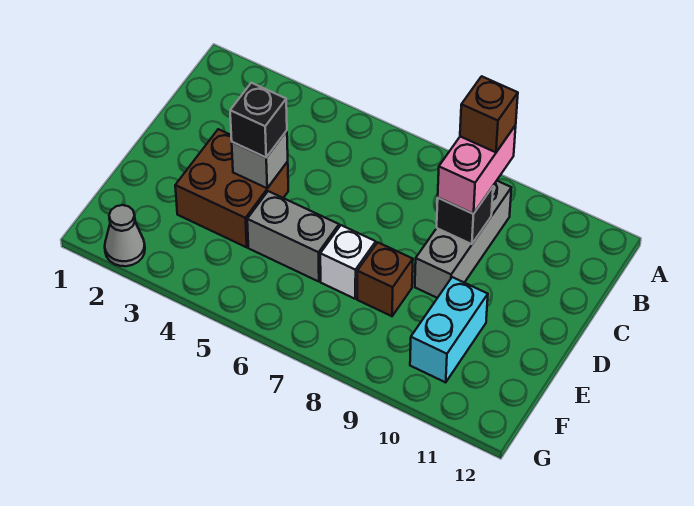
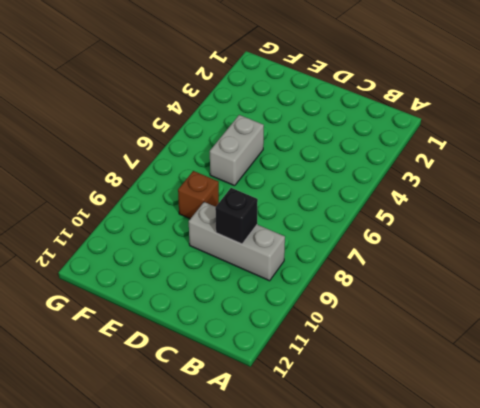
none -> brown brick D3:E4 level 1
none -> white brick E7 level 1
none -> cyan brick E10:F10 level 1

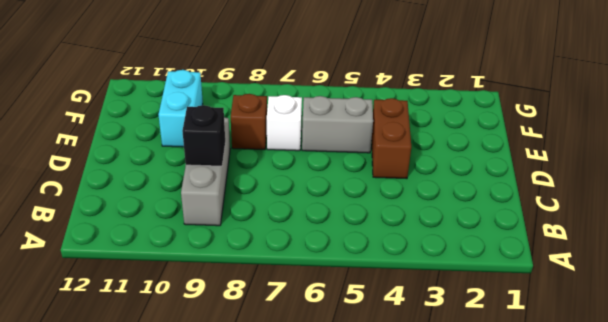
brown brick D4:E4 level 1 -> brown brick D3:E4 level 1
none -> grey cone G2 level 1
none -> grey brick D4 level 2
none -> pink brick B9:C9 level 3

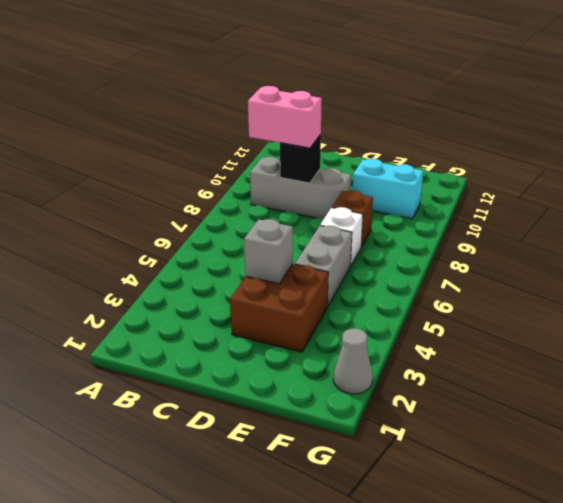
none -> black brick D4 level 3
none -> brown brick B9 level 4

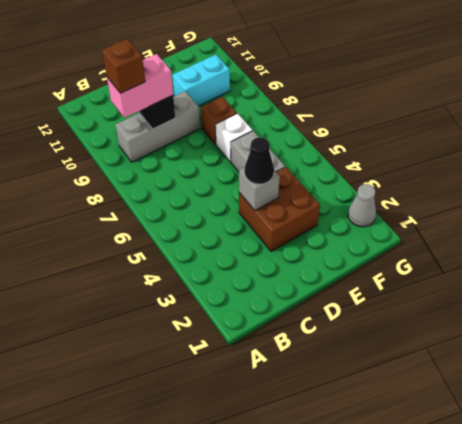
black cone D4 level 3 -> black brick D4 level 3

